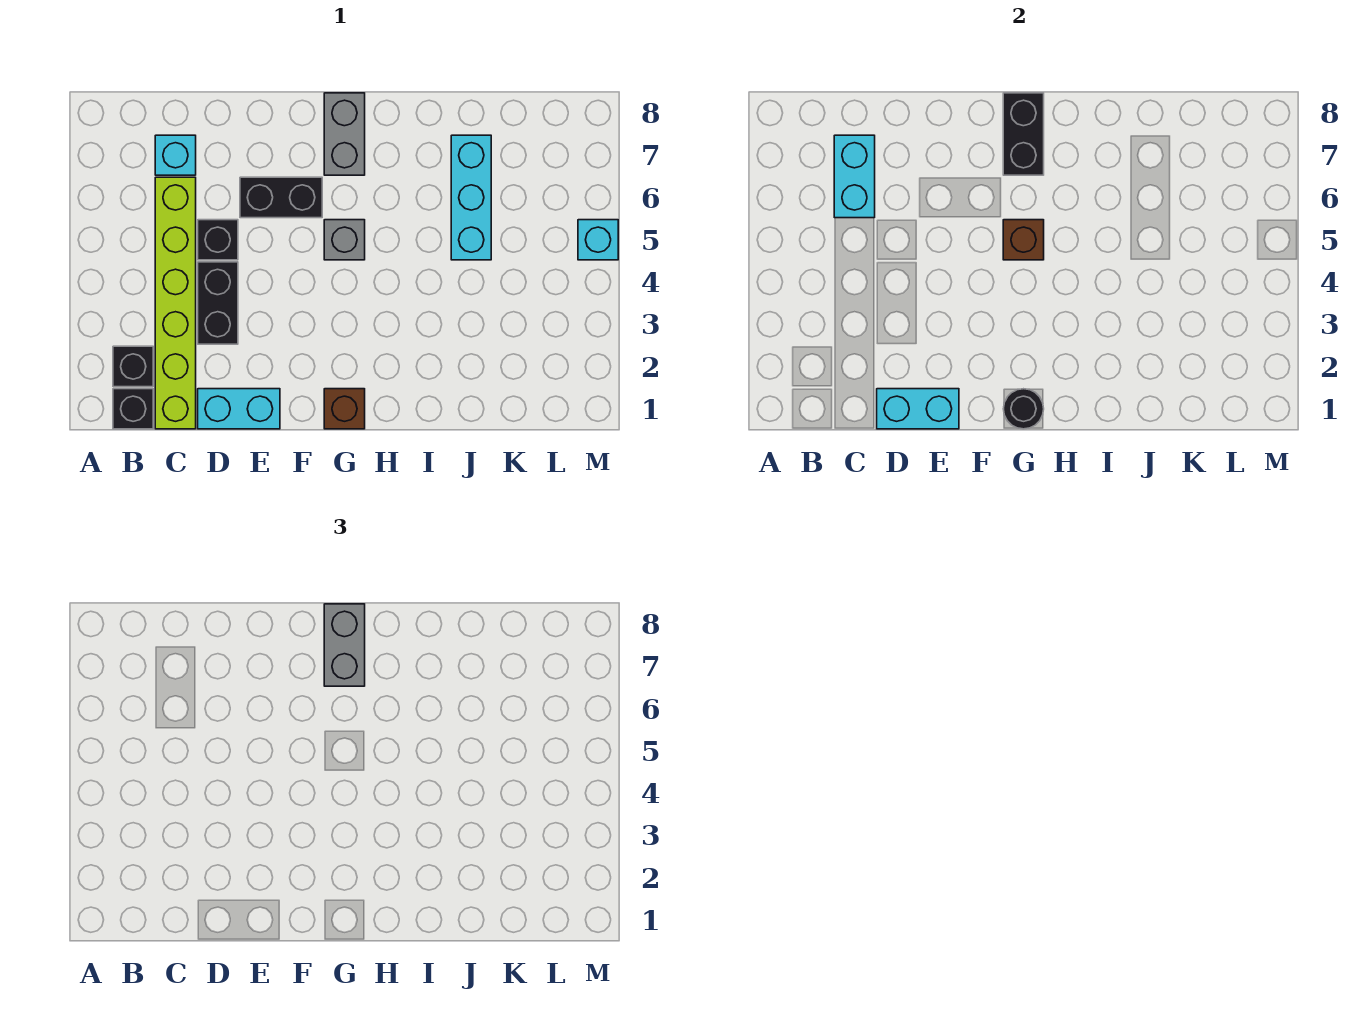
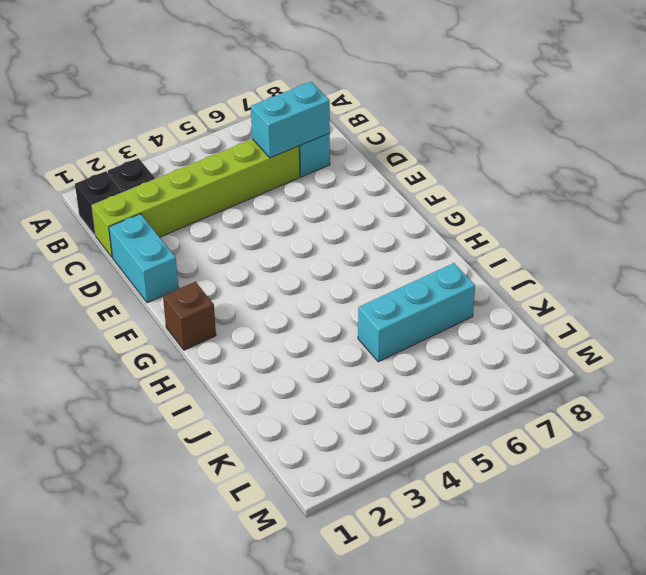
none -> black brick D3:D4 level 1
none -> black brick D5 level 1
none -> black brick E6:F6 level 1

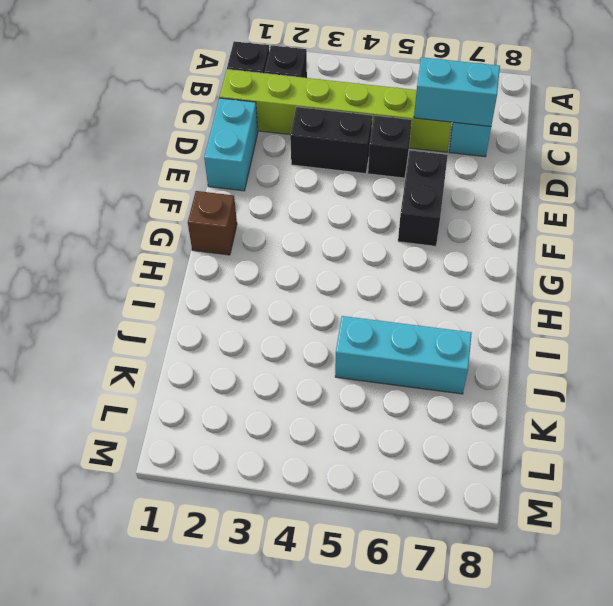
none -> grey brick G5 level 1
none -> grey brick G7:G8 level 1
none -> cyan brick M5 level 1

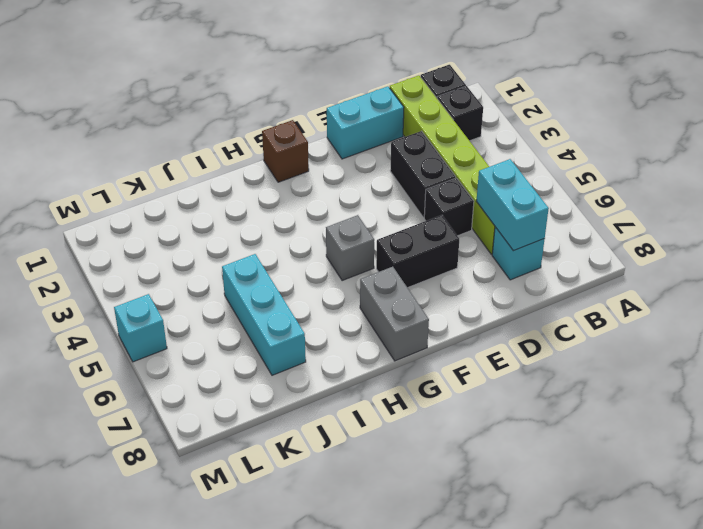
none -> cyan brick D1:E1 level 2
none -> black round brick G1 level 2
none -> brown brick G5 level 2

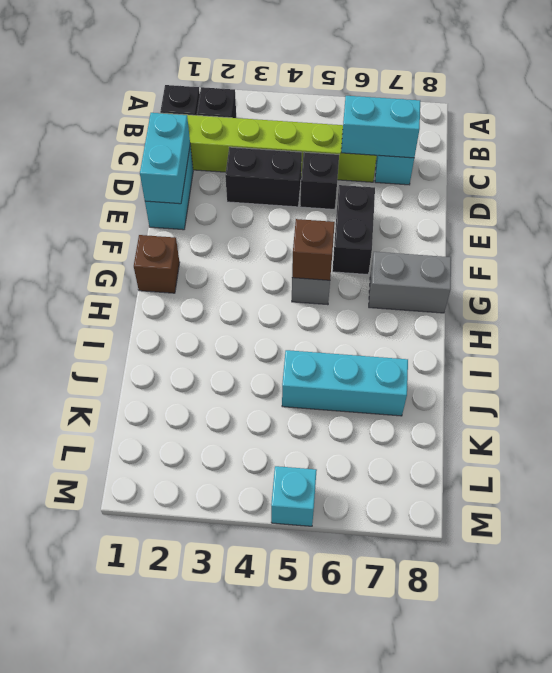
none -> black round brick G1 level 2
none -> black brick G7:G8 level 2
none -> grey brick G7:G8 level 3

